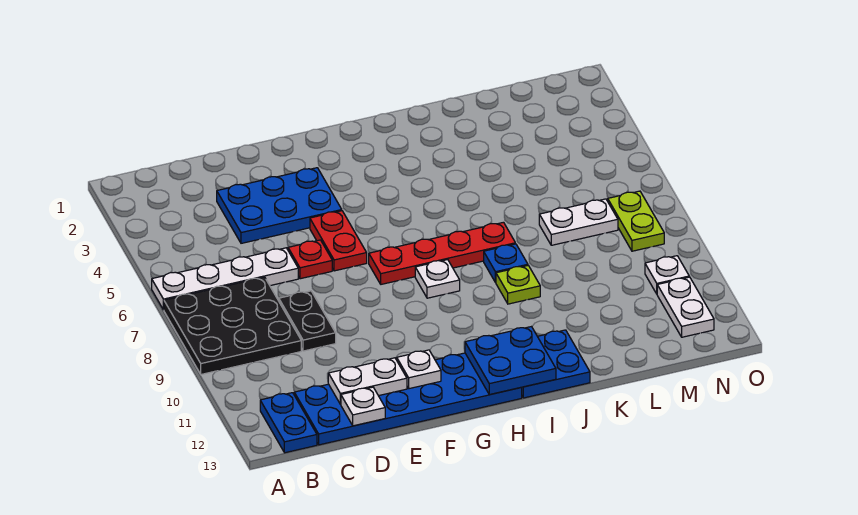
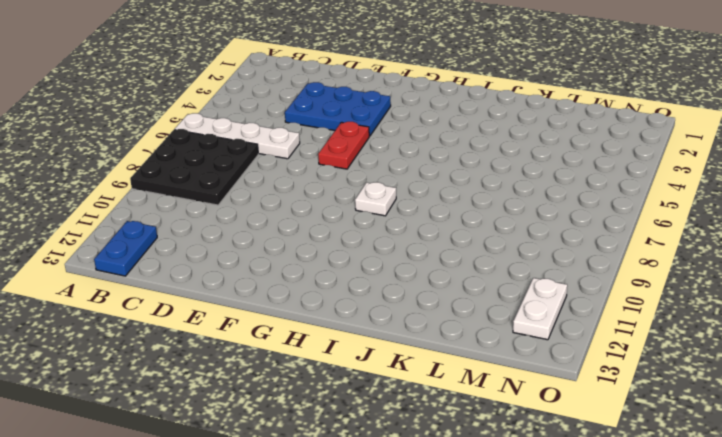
none -> blue plate C12:H13 level 1
none -> black plate D8:D9 level 1
none -> red plate E6 level 1

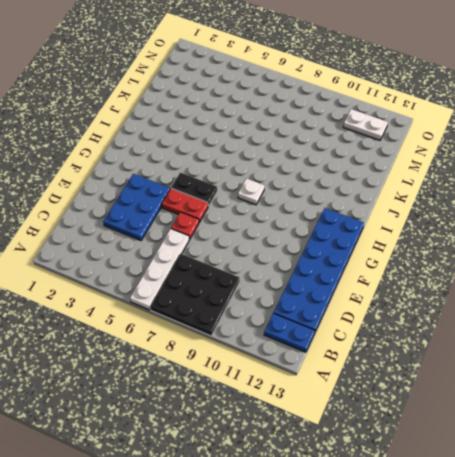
black plate G5:G6 level 1 -> black plate D8:D9 level 1
none -> red plate G7:J7 level 1
none -> blue plate I12:J13 level 1
none -> blue plate J8 level 1

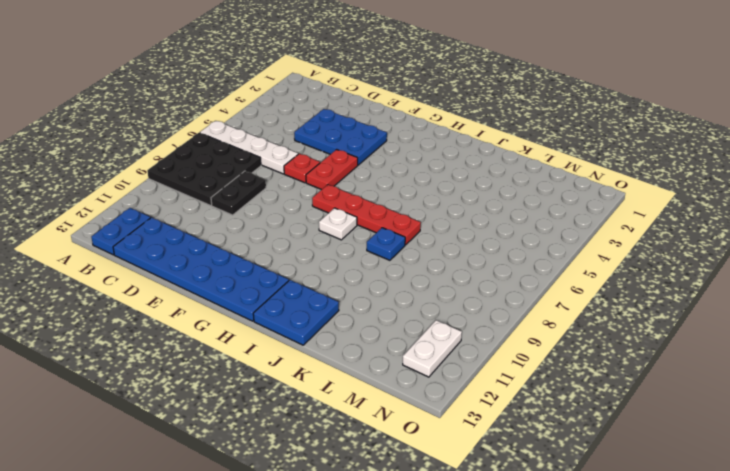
none -> lime plate J9 level 1
none -> white plate L7:M7 level 1
none -> lime plate N7:N8 level 1

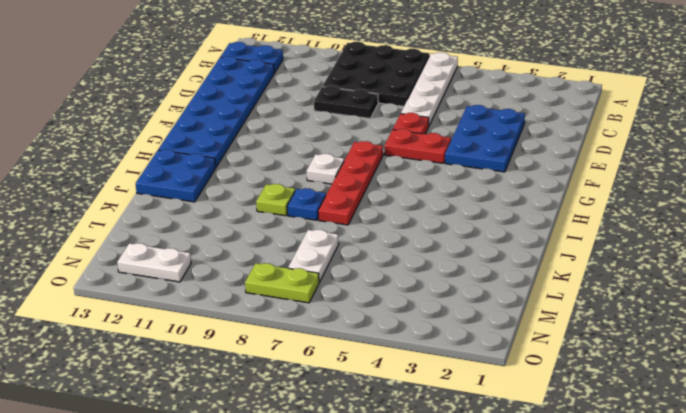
none -> white plate N10 level 1
none -> white plate D12:E12 level 2
none -> white plate D13 level 2

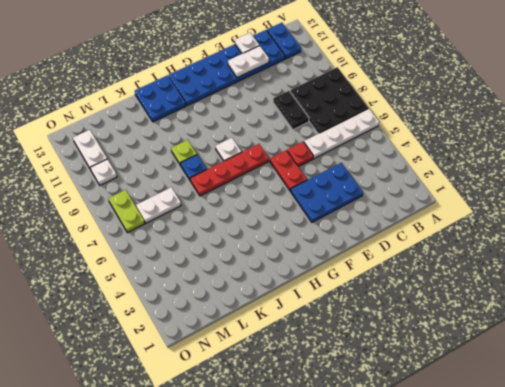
none -> white plate F12 level 2
none -> blue plate H12:I13 level 2

